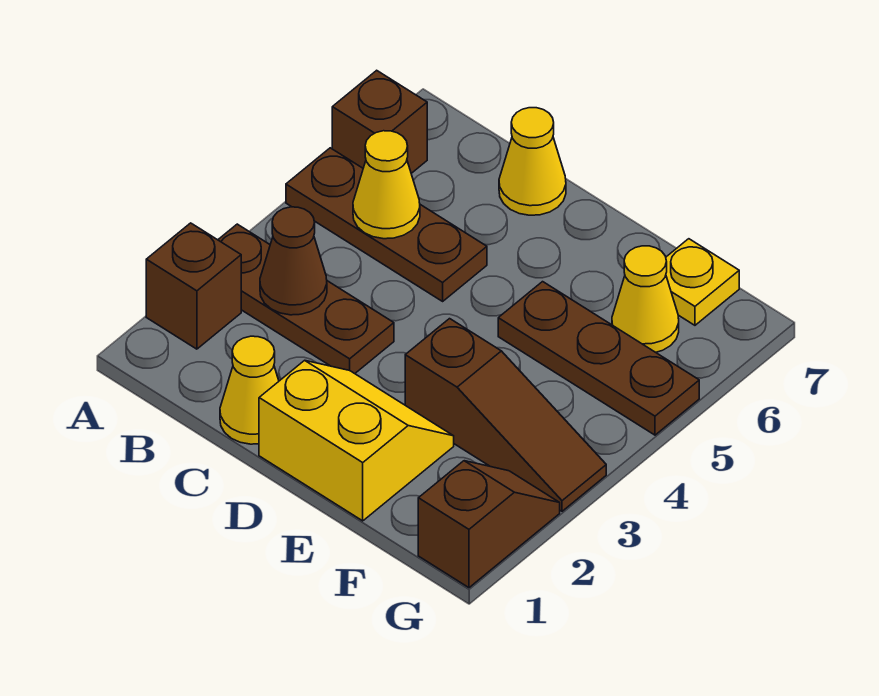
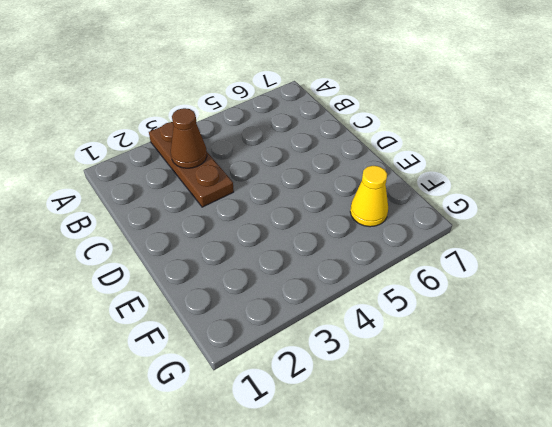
none -> brown brick A2 level 1
none -> brown plate A5:C5 level 1
none -> brown brick A6 level 1

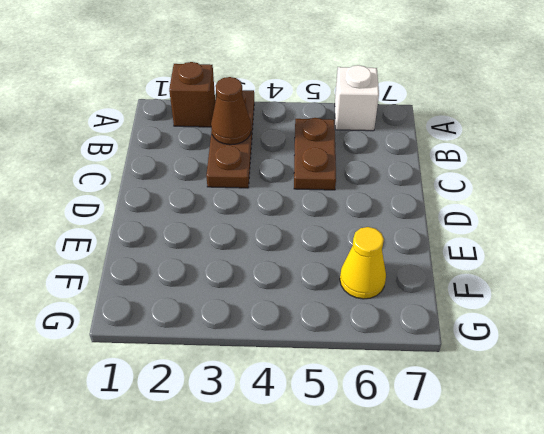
white brick A6 level 1 -> brown brick A6 level 1
brown plate B5:C5 level 1 -> brown plate A5:C5 level 1
none -> yellow cone C1 level 1
none -> yellow cone C7 level 1
none -> yellow slope D1:E2 level 1 top 1

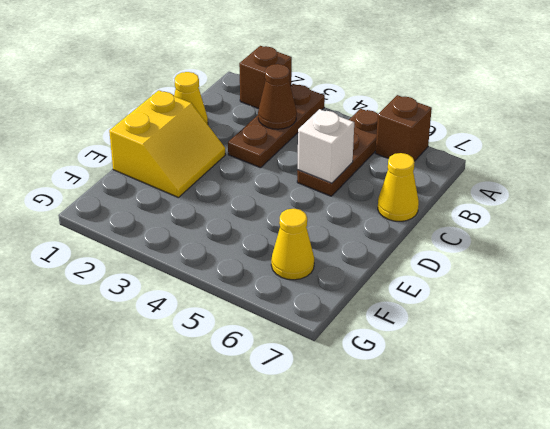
white brick C5 level 2 -> none
none -> brown slope E3:G3 level 1 top E
none -> brown plate E5:G5 level 1
none -> yellow plate F7 level 1

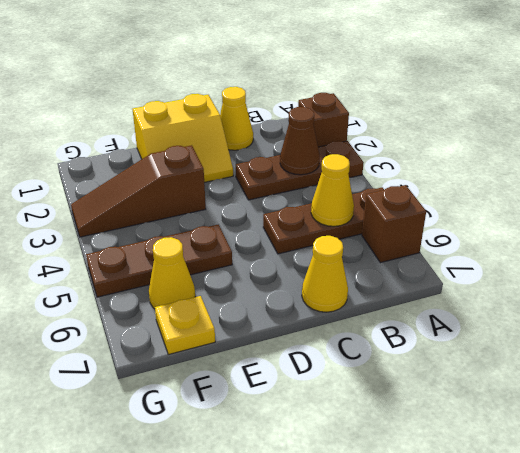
none -> brown slope G1:G2 level 1 top 1

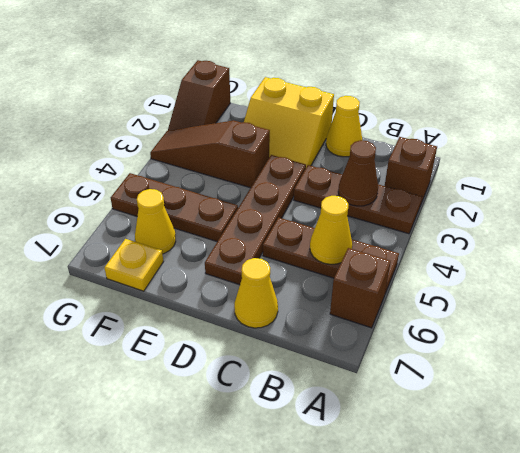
brown plate D3:D6 level 1 -> none

